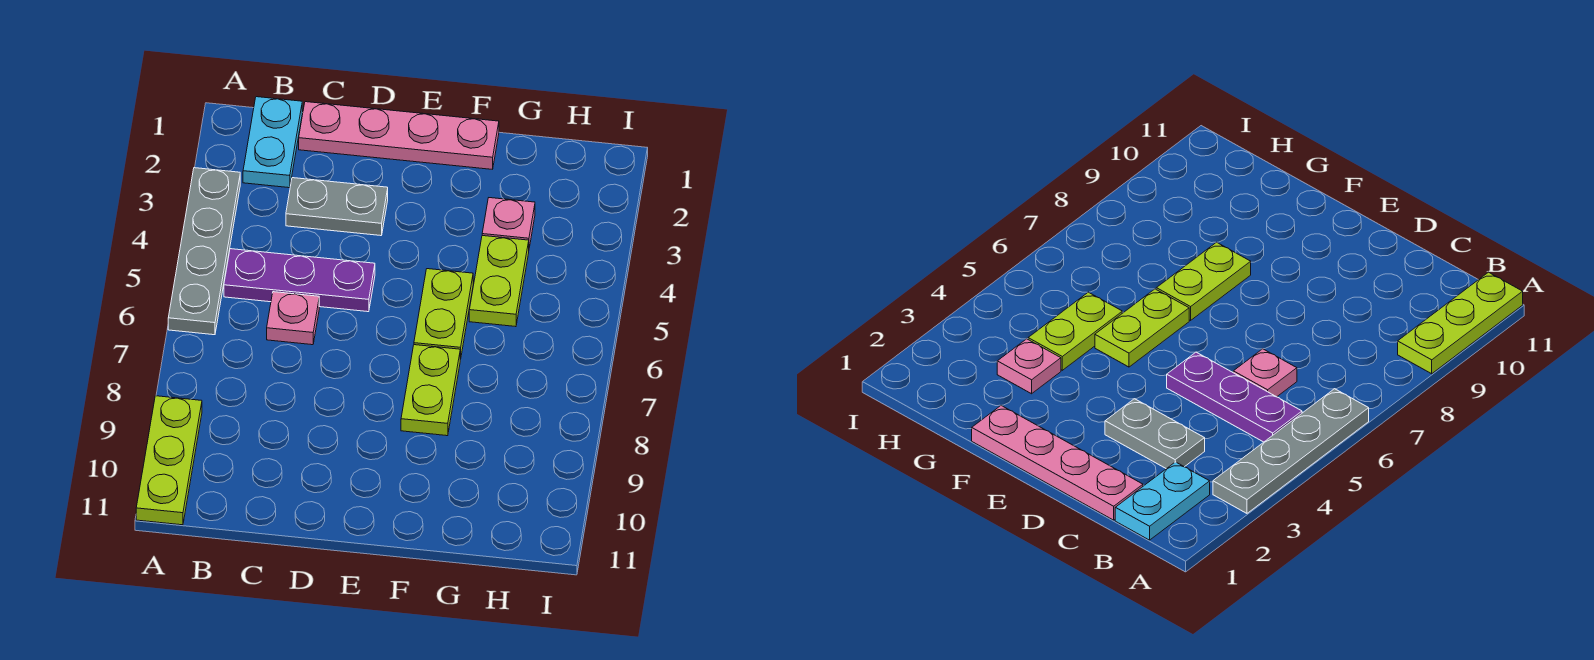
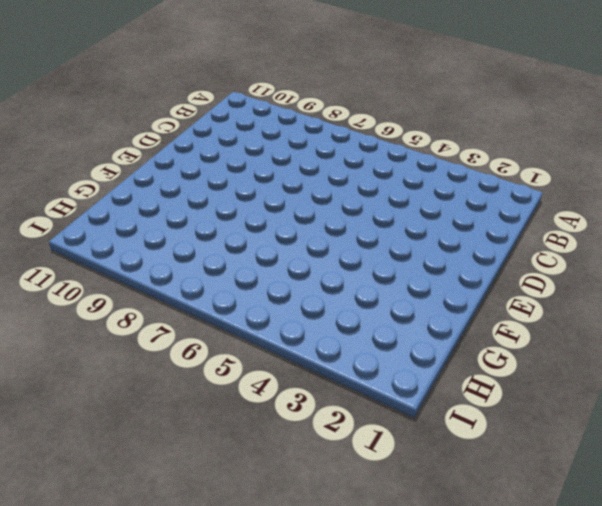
none -> grey plate A3:A6 level 1
none -> lime plate A9:A11 level 1

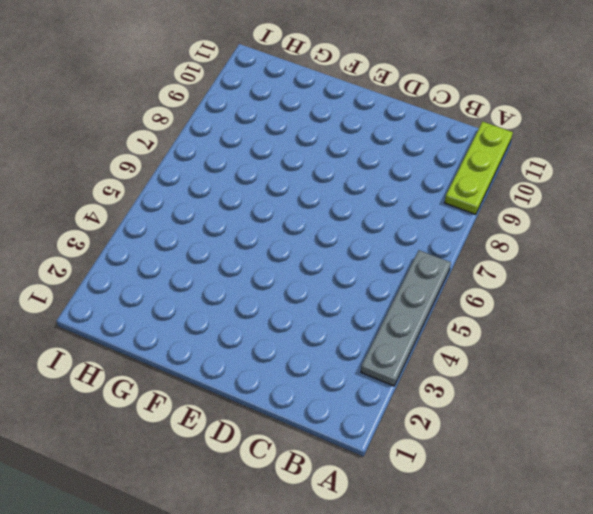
none -> cyan plate B1:B2 level 1
none -> purple plate B5:D5 level 1

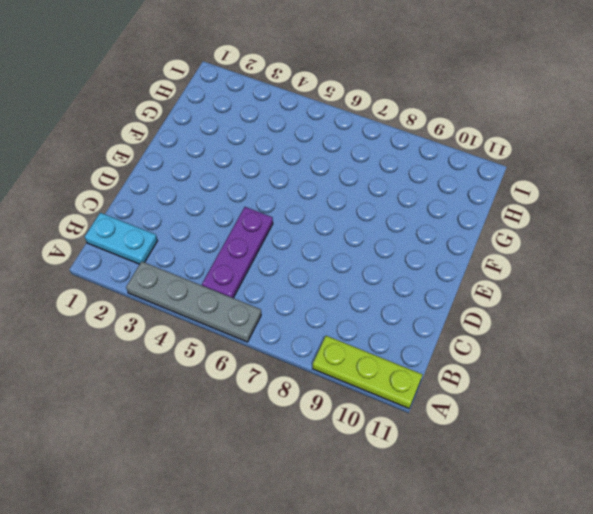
none -> pink plate C1:F1 level 1
none -> grey plate C3:D3 level 1

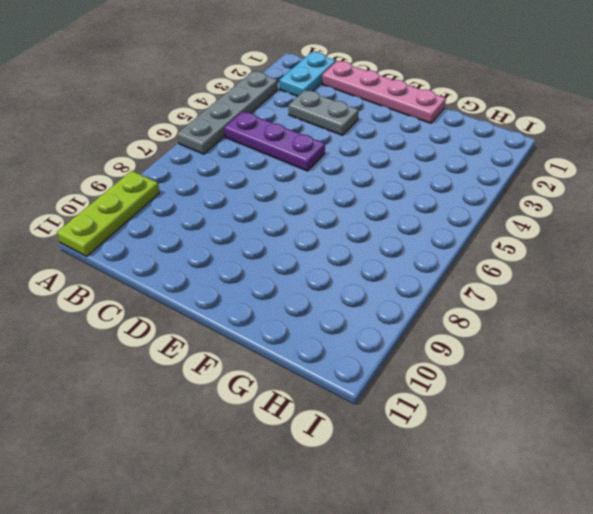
none -> pink plate C6 level 1
none -> lime plate F5:F6 level 1

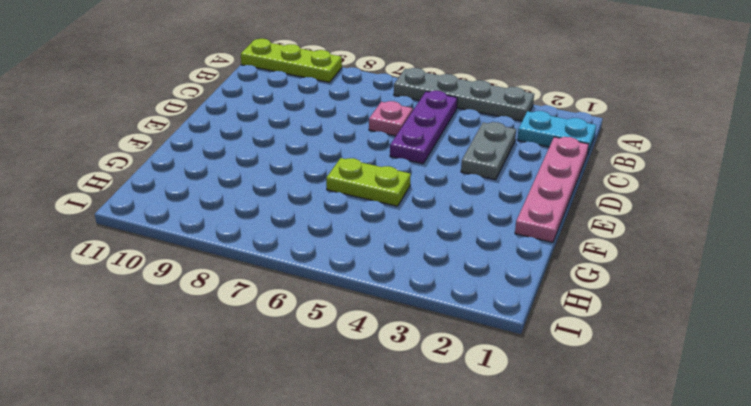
none -> lime plate F7:F8 level 1
none -> pink plate G3 level 1

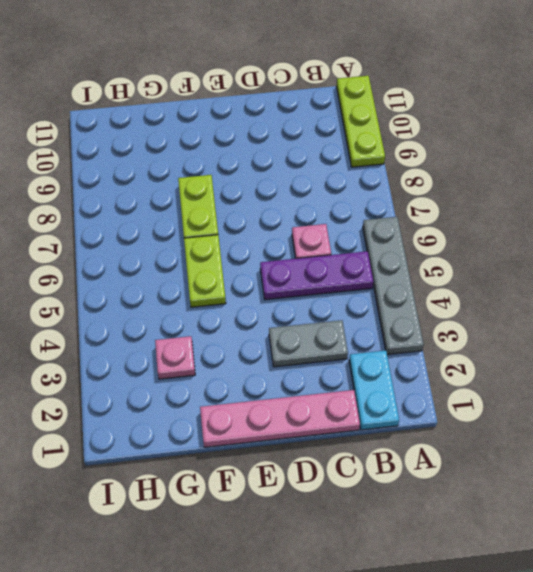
none -> lime plate G4:G5 level 1

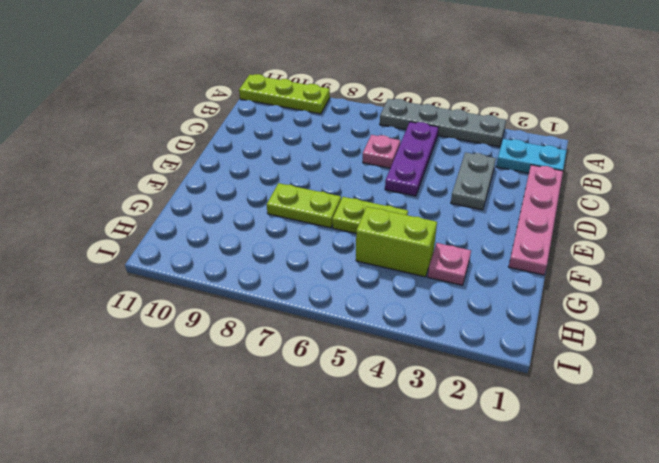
lime brick G4:G5 level 1 -> lime plate G4:G5 level 1

